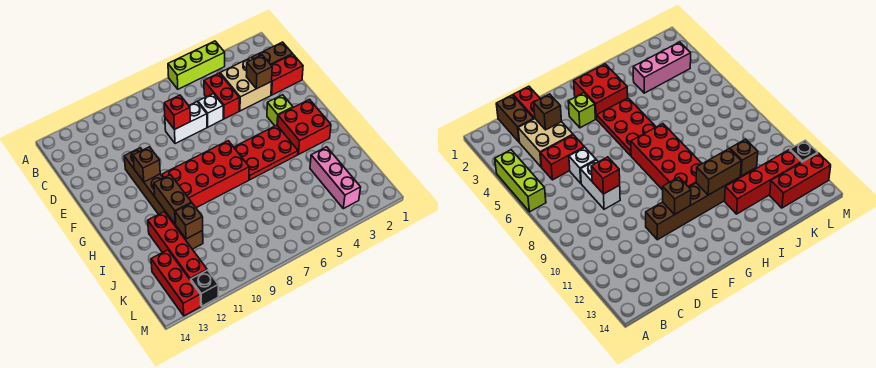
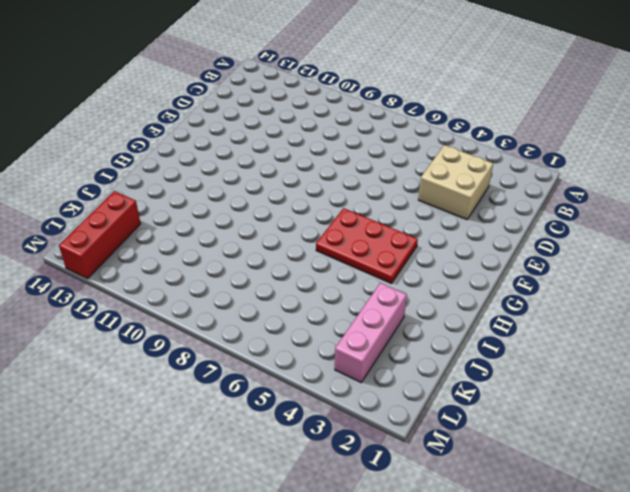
none -> lime brick A4:A6 level 1
none -> brown brick C1:C2 level 1
none -> red brick C5:D5 level 1

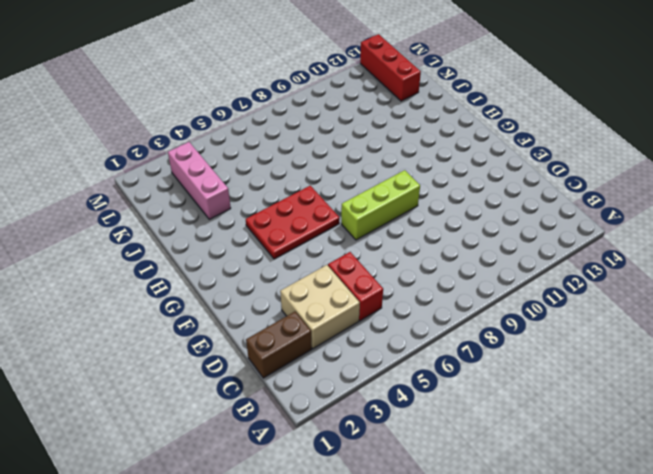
lime brick F7:F9 level 1 -> lime brick A4:A6 level 1
none -> red brick D1:D2 level 1
none -> white brick D6 level 1
none -> white brick D7:D8 level 1

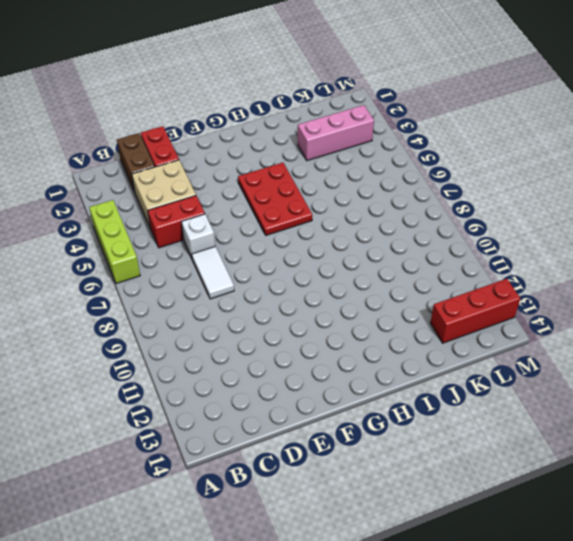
white tile D7:D8 level 1 -> white brick D7:D8 level 1
none -> brown brick E11:J11 level 1
none -> lime brick F3 level 1
none -> red brick G2:H3 level 1

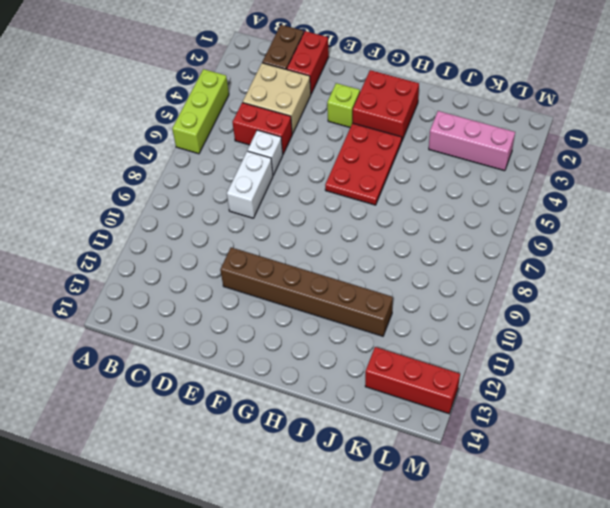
none -> red brick G7:H10 level 1
none -> red brick I12:L12 level 1
none -> black brick M12 level 1

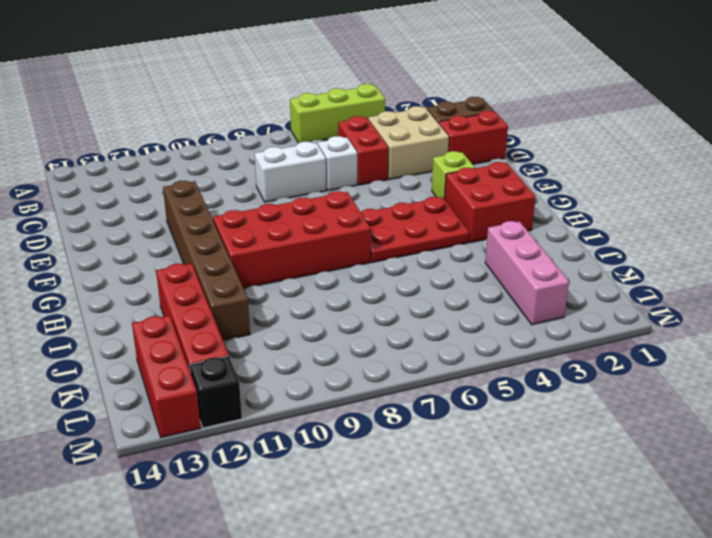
none -> brown brick D3 level 2
none -> red brick D8 level 2
none -> brown brick F11 level 2

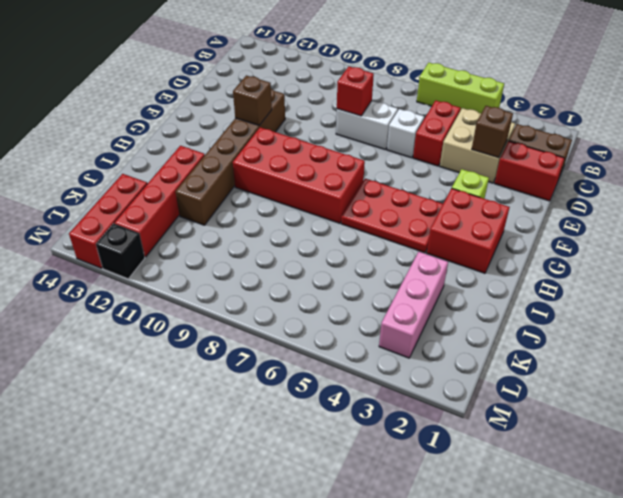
none -> brown brick H11:I11 level 2
none -> brown brick J11 level 2

